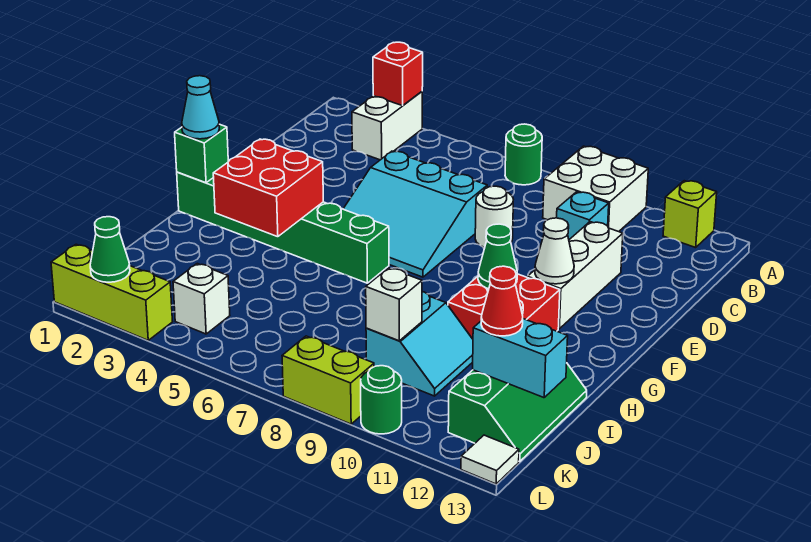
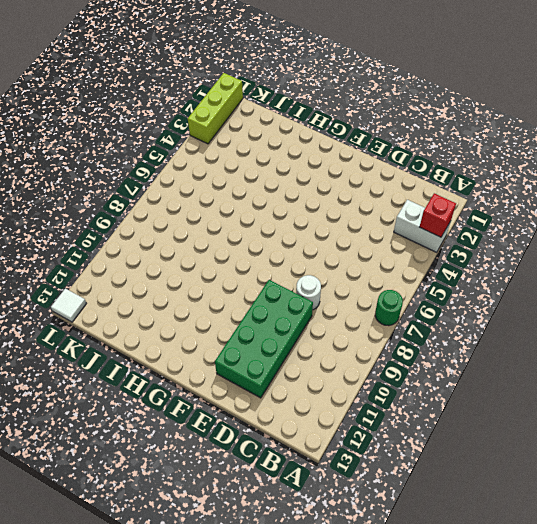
green brick D9:E12 level 1 -> white brick D11:F11 level 1
none -> white brick A9:B10 level 1
none -> lime brick A12 level 1
none -> cyan brick C10 level 1

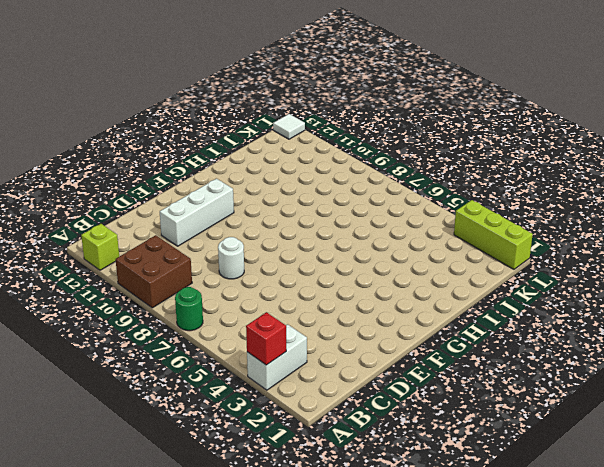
brown brick A9:B10 level 1 -> white brick A9:B10 level 1
none -> cyan brick C10 level 1
none -> cyan slope D5:F7 level 1 top D
none -> green brick G1:G6 level 1

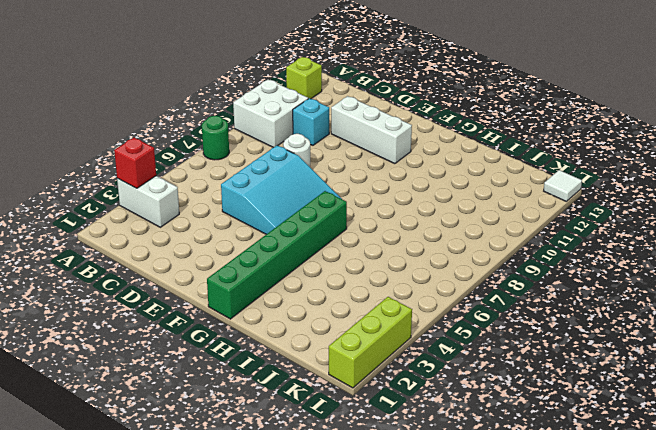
none -> red brick G10:H11 level 1
none -> cyan slope I9:J10 level 1 top 9
none -> green slope I12:K13 level 1 top 12

